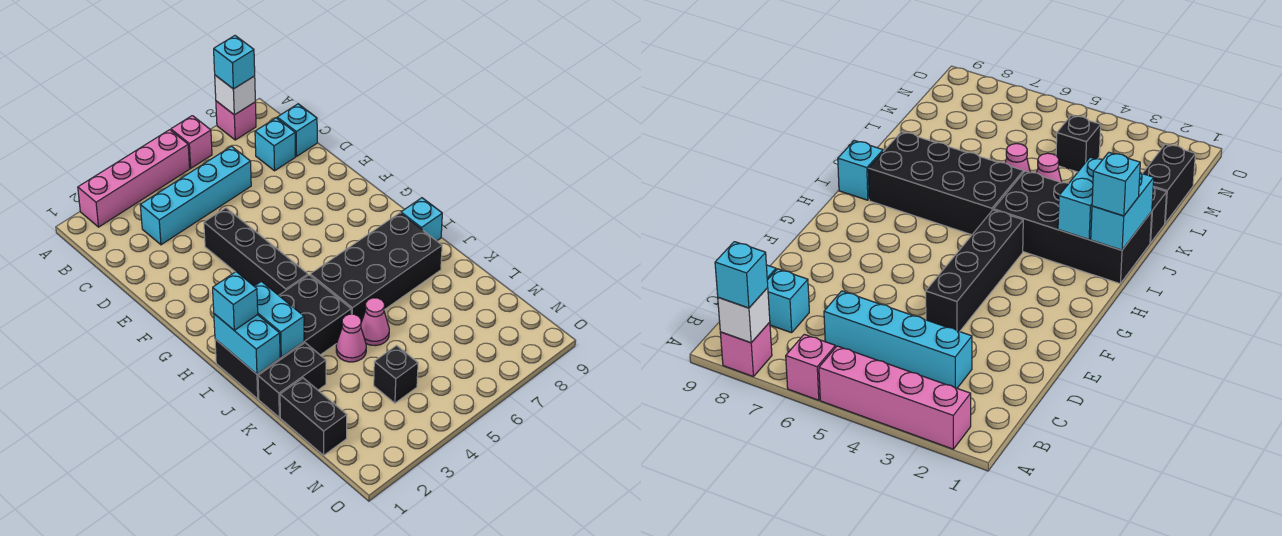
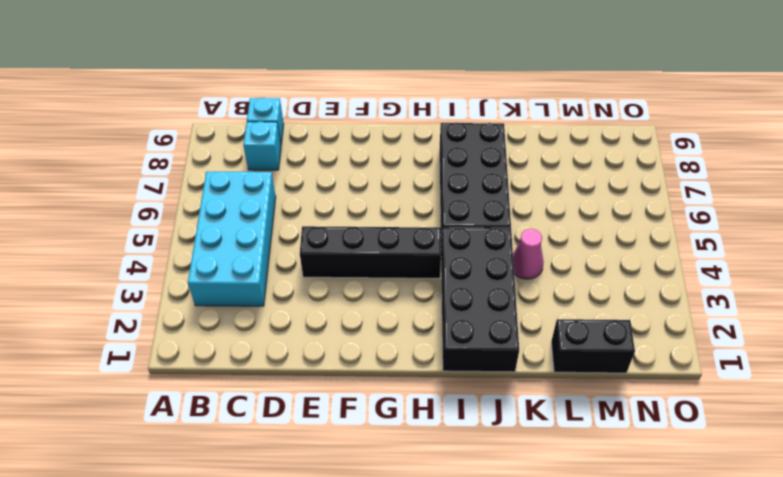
cyan brick B3:C6 level 1 -> cyan brick C3:C6 level 1
none -> pink brick A2:A5 level 1
none -> pink brick A6 level 1
none -> pink brick A8 level 1

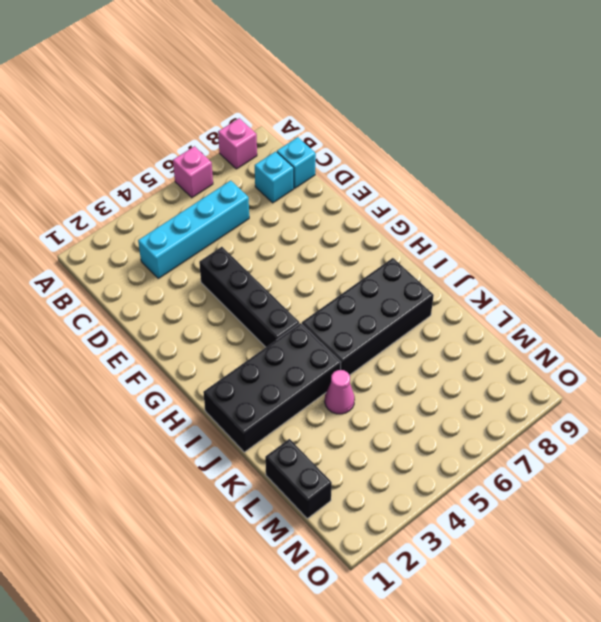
none -> pink brick A2:A5 level 1
none -> cyan brick I9 level 1
none -> black brick K1:K2 level 1

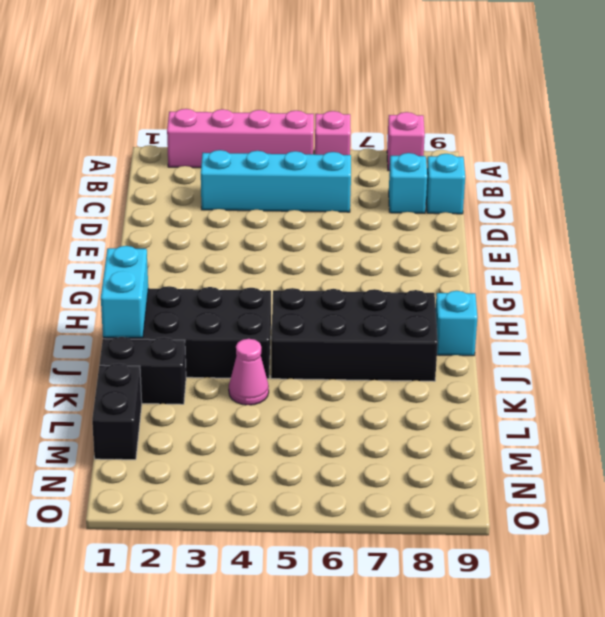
none -> black brick E4:H4 level 1
none -> pink cone K5 level 1
none -> black brick M4 level 1

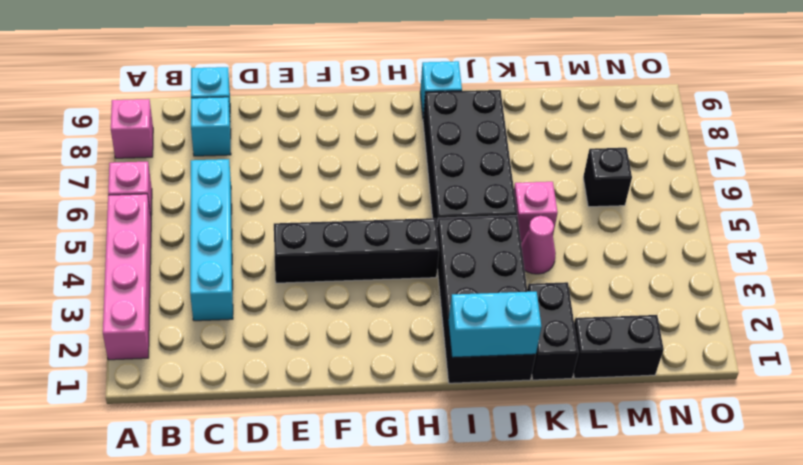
pink brick K5 level 1 -> pink cone K5 level 1
black brick M6 level 1 -> black brick M4 level 1
none -> white brick A8 level 2
none -> cyan brick I2:J2 level 2
none -> cyan brick A8 level 3

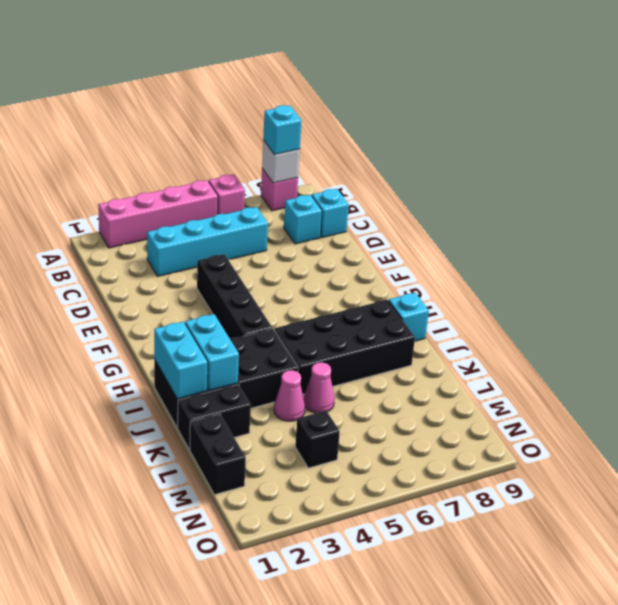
none -> cyan brick I1 level 3

